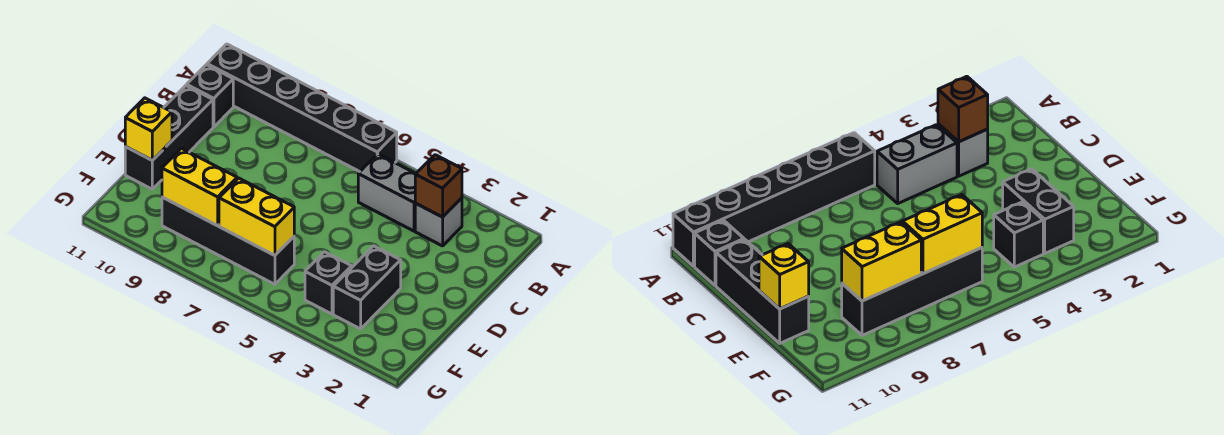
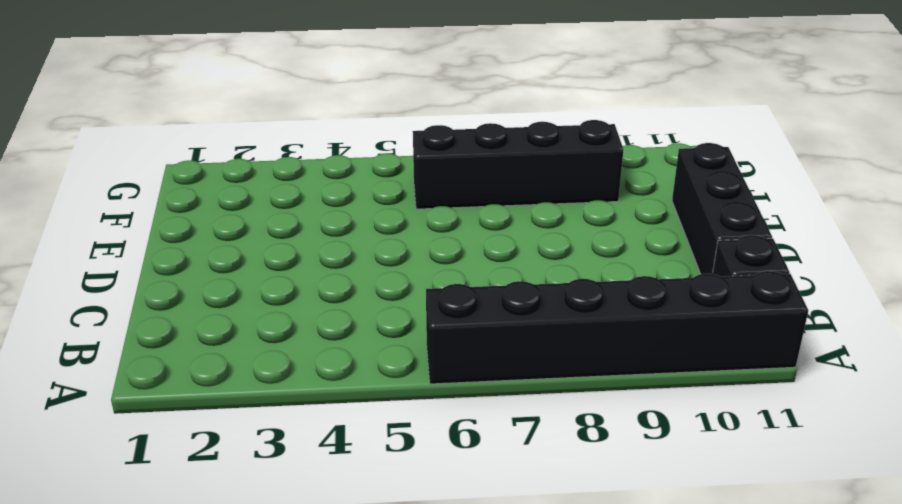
none -> grey brick B3 level 1
none -> grey brick B4:B5 level 1
none -> black brick E3:F3 level 1

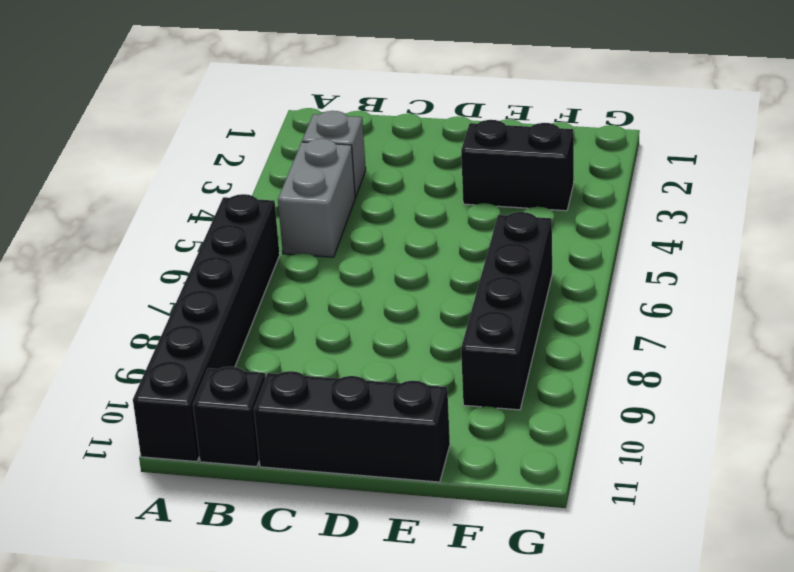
none -> black brick F4 level 1
none -> brown brick B3 level 2
none -> yellow brick E11 level 2

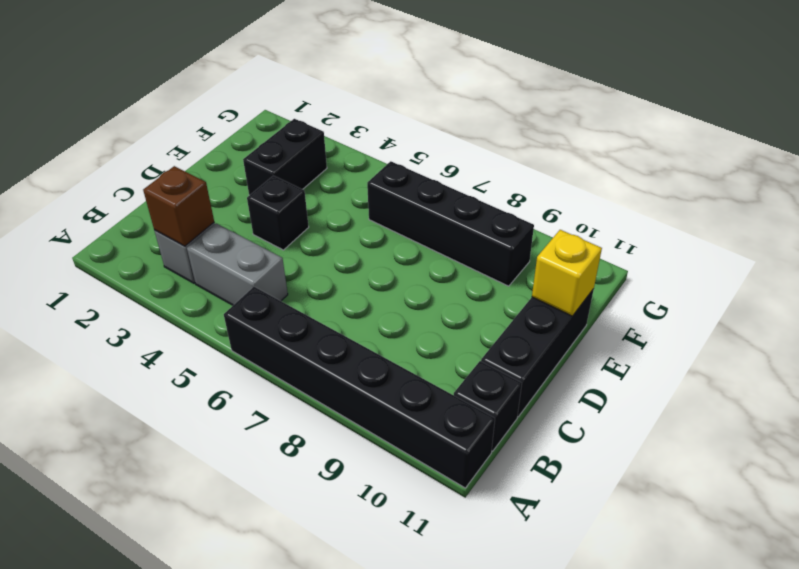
black brick D4 level 1 -> black brick F4 level 1
none -> yellow brick F6:F7 level 2
none -> yellow brick F8:F9 level 2

